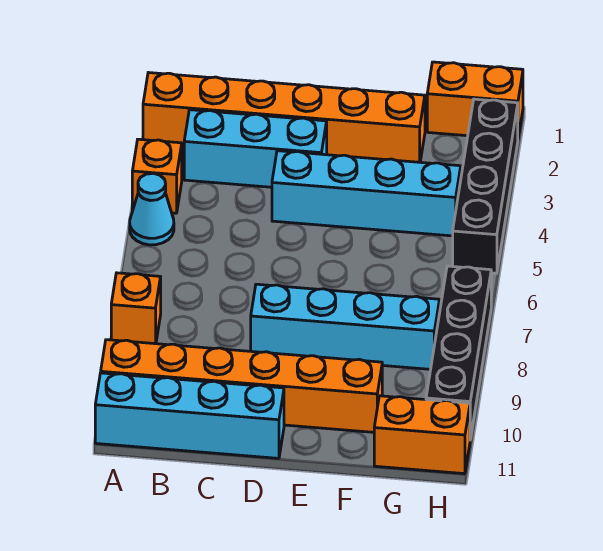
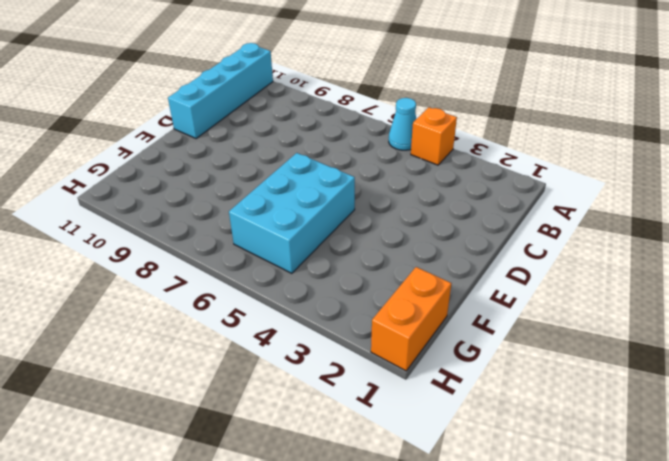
cyan brick E5:G6 level 1 -> none
none -> orange brick A2:F2 level 1
none -> orange brick A8 level 1
none -> orange brick A10:F10 level 1

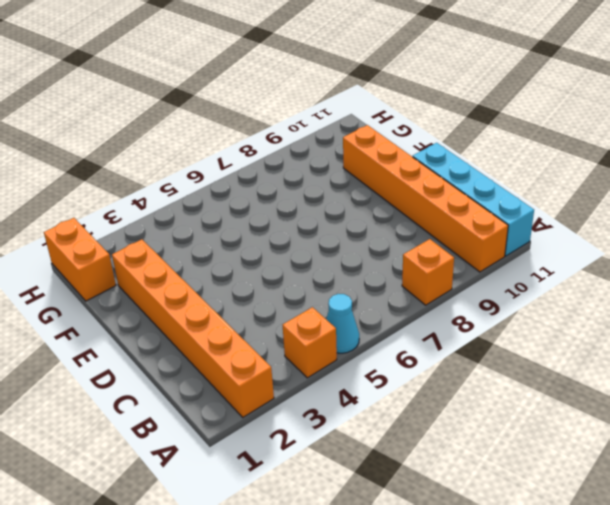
none -> cyan brick B3:D3 level 1
none -> cyan brick D4:G4 level 1
none -> cyan brick D8:G8 level 1

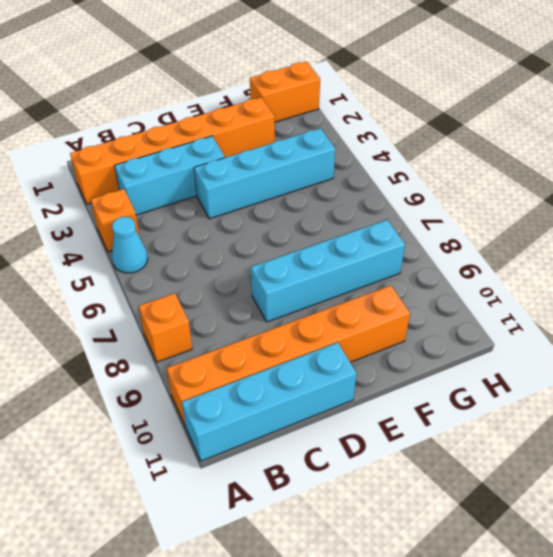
none -> orange brick G11:H11 level 1
none -> black brick H2:H5 level 1
none -> black brick H7:H10 level 1

